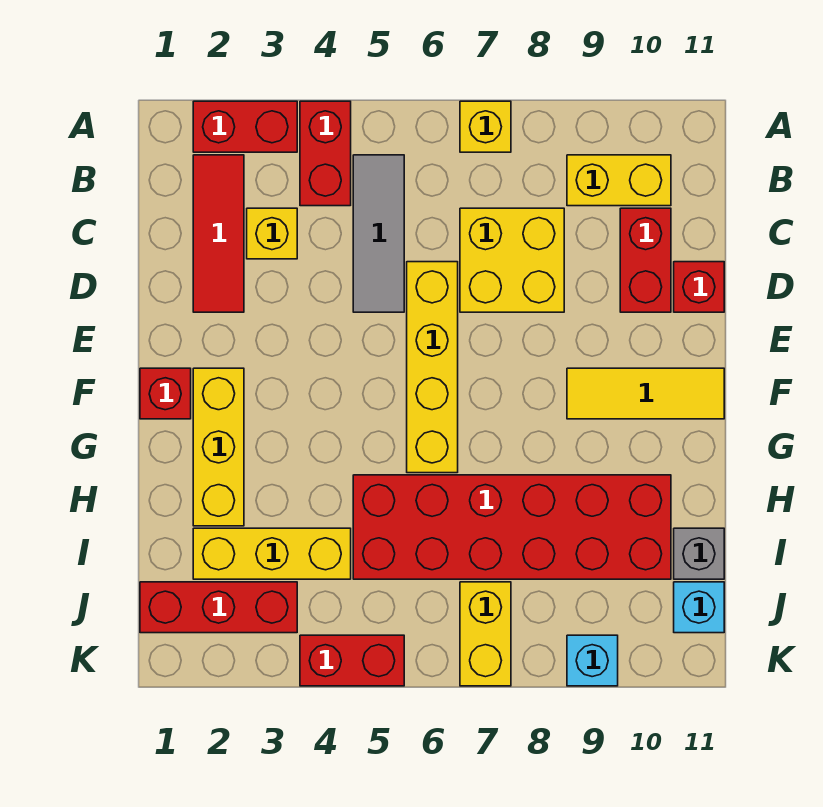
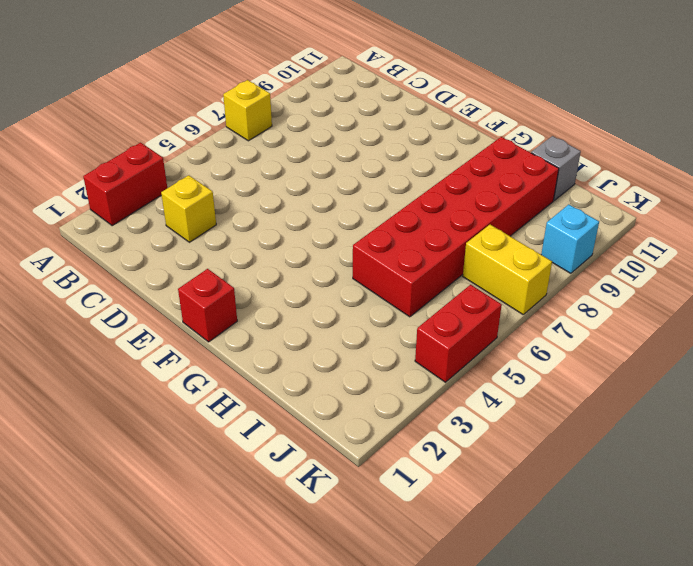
none -> red brick A4:B4 level 1
none -> red tile B2:D2 level 1
none -> grey tile B5:D5 level 1

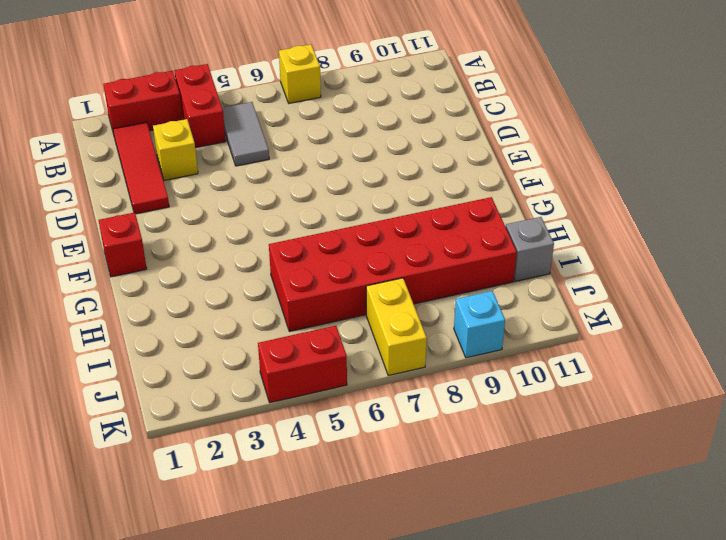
grey tile B5:C5 level 1 -> grey tile B5:D5 level 1
none -> yellow brick B9:B10 level 1
none -> yellow brick C7:D8 level 1
none -> red brick C10:D10 level 1

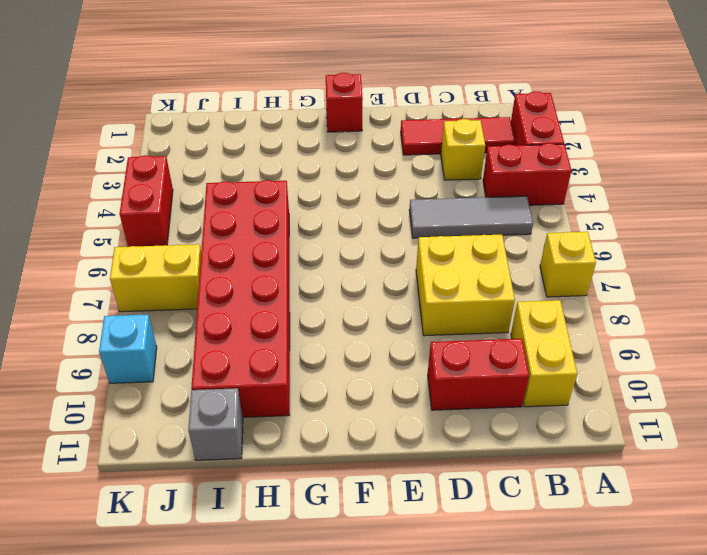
none -> yellow brick D6:G6 level 1
none -> red brick D11 level 1
none -> yellow brick F2:H2 level 1

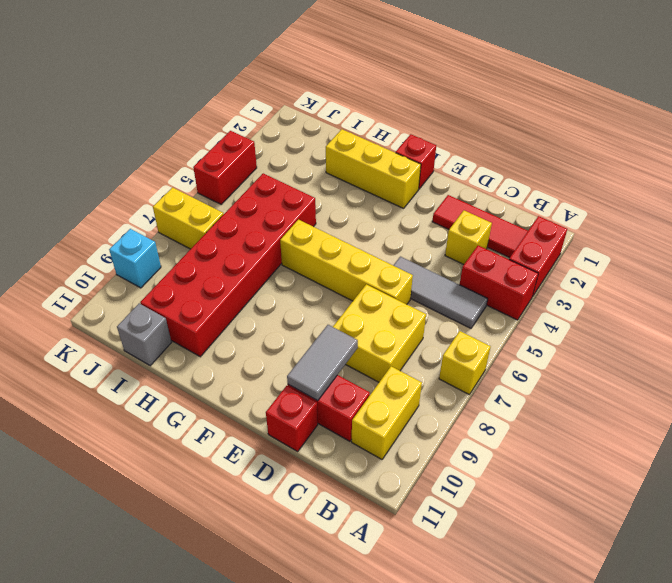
grey tile D9:D10 level 2 -> none
none -> yellow tile F9:F11 level 1
none -> yellow brick I2:I4 level 1
none -> red brick J1:J3 level 1

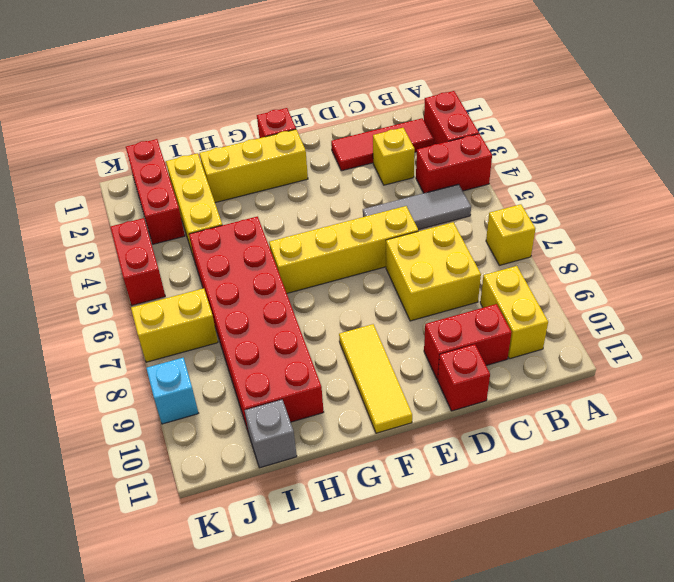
none -> cyan brick J11 level 1

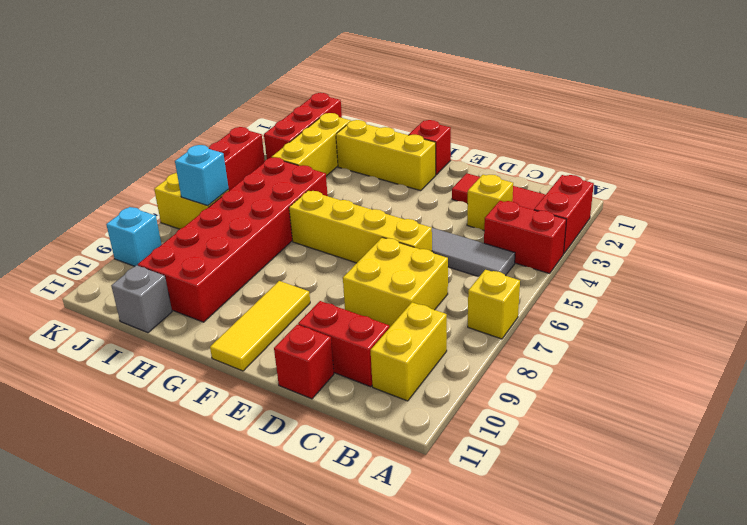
cyan brick J7 level 2 -> cyan brick J11 level 1

